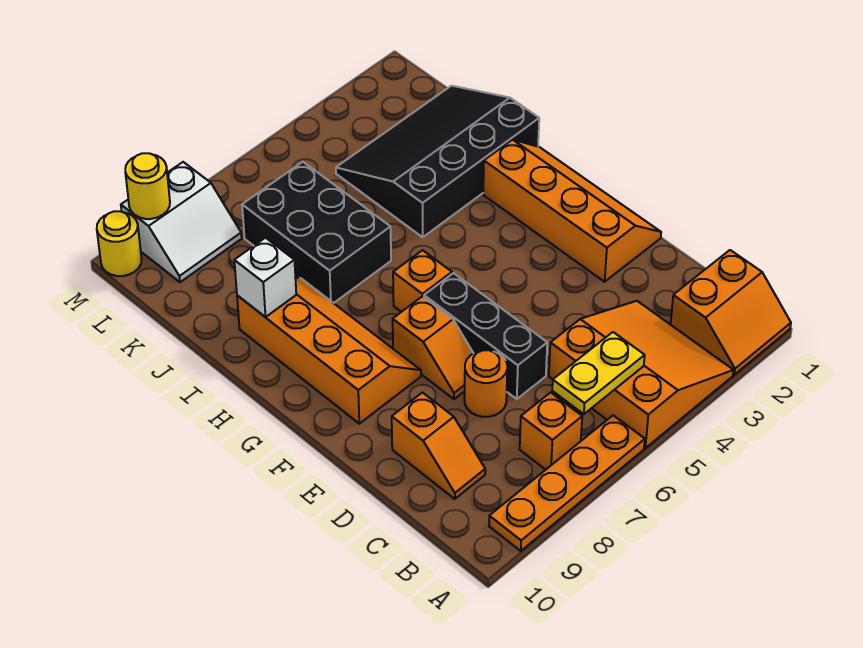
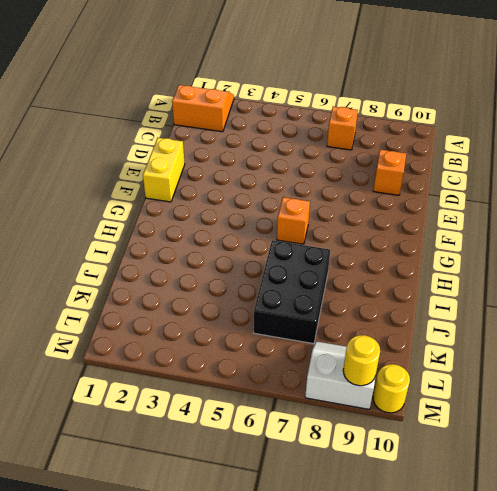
yellow brick E1:F1 level 1 -> orange slope E1:H2 level 1 top 2
none -> orange slope A3:C5 level 1 top 5
none -> orange plate A6:A9 level 1
none -> black brick D6:F6 level 1

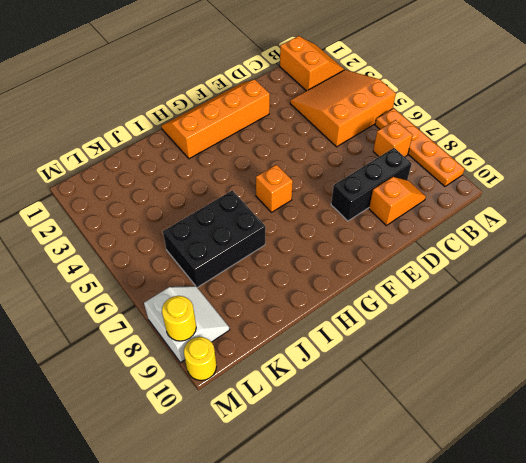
black brick C8:E8 level 1 -> black brick D6:F6 level 1
none -> orange round brick D7 level 1
none -> orange slope E7:F7 level 1 top F
none -> orange slope F8:I9 level 1 top 9

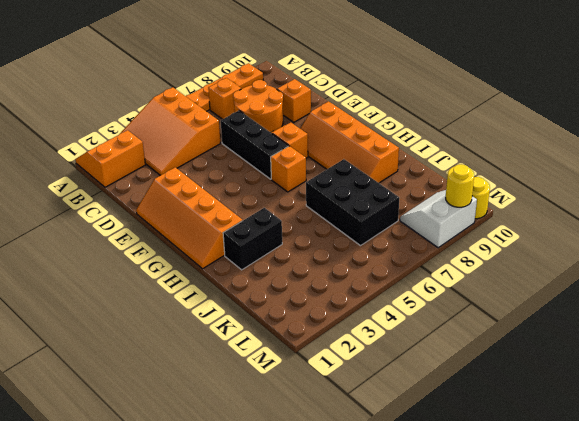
orange round brick C7:D8 level 1 -> orange round brick D7 level 1
black brick I2:I3 level 1 -> black slope I1:K4 level 1 top I
none -> yellow plate B5:B6 level 2
none -> white brick I9 level 2

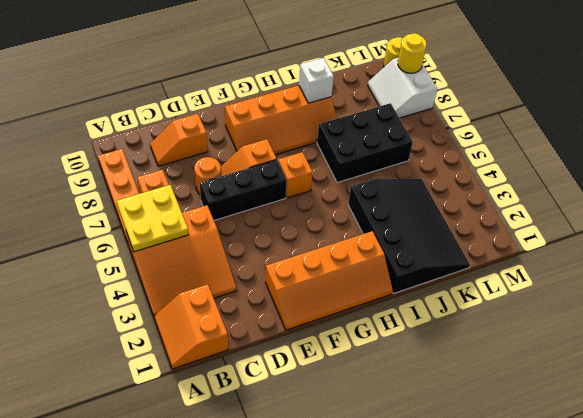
yellow plate A5:B6 level 2 -> yellow plate B5:B6 level 2

